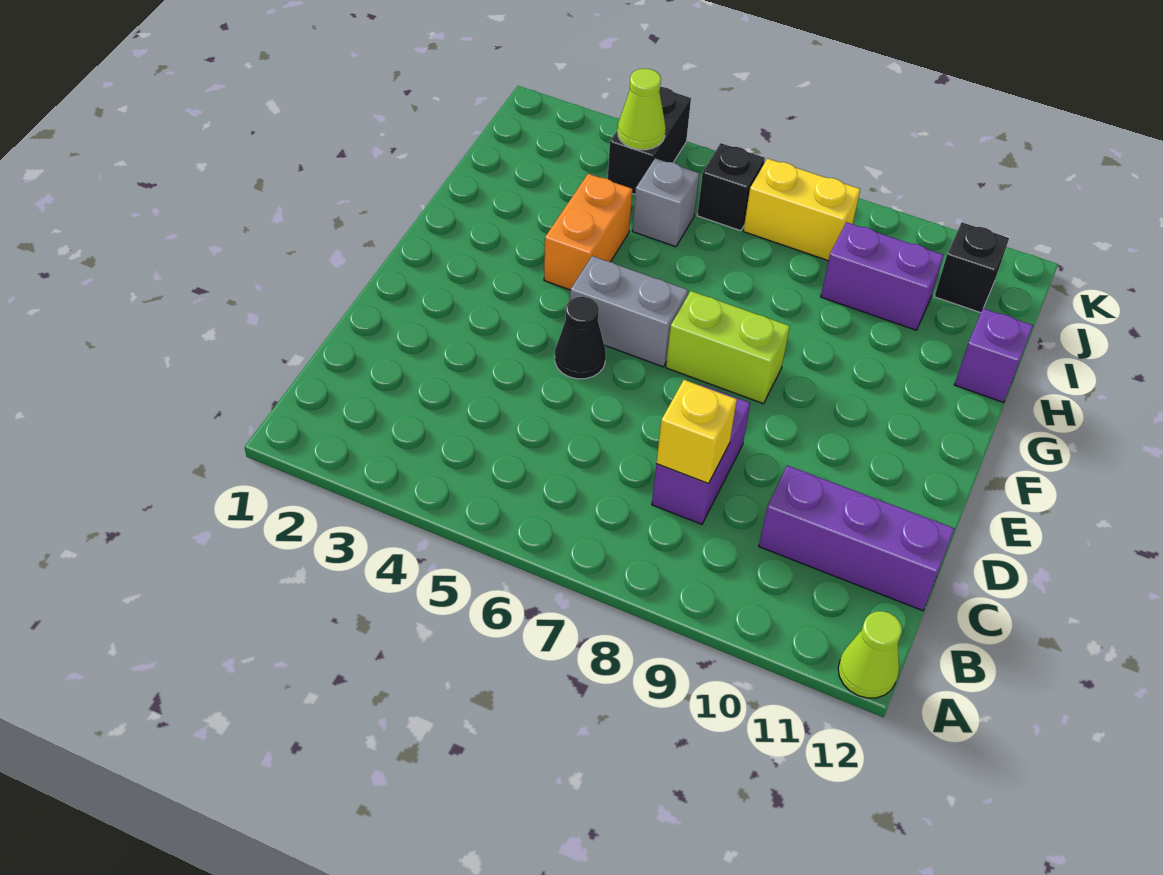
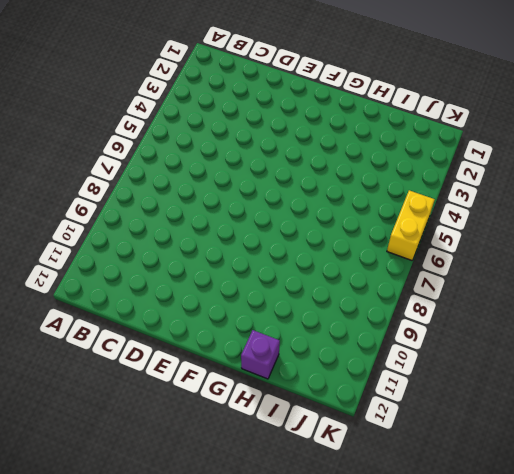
yellow brick K5:K6 level 1 -> yellow brick J7:J8 level 1
none -> lime cone A12 level 1
none -> purple brick C8:D8 level 1
none -> purple brick C10:C12 level 1

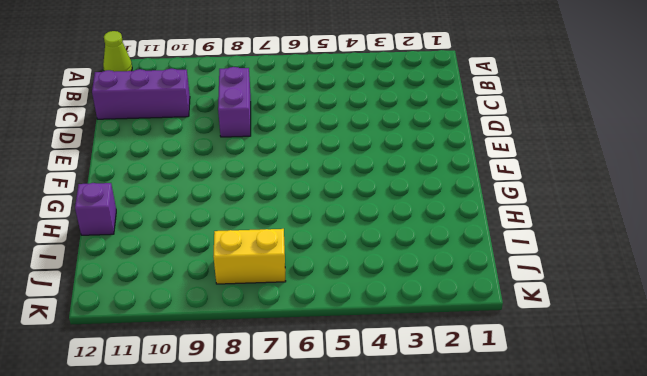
none -> black cone E5 level 1
none -> grey brick F5:F6 level 1
none -> lime brick F7:F8 level 1

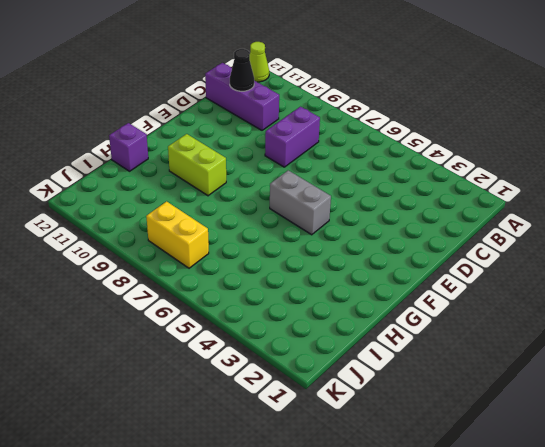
black cone C11 level 2 -> black cone E5 level 1
lime brick G9:G10 level 1 -> lime brick F7:F8 level 1
none -> orange brick G4:H4 level 1
none -> grey brick I5 level 1
none -> purple brick I9:I10 level 1

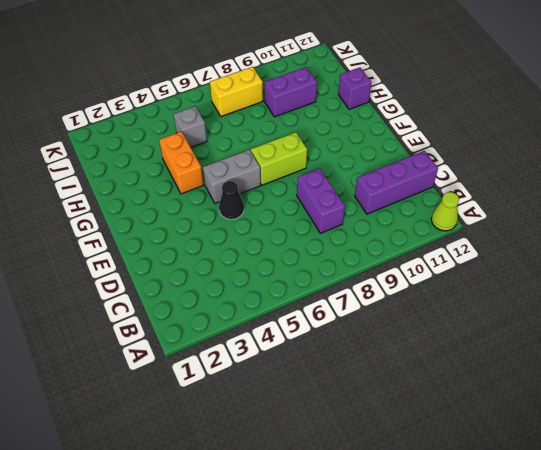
none -> black brick J4:K4 level 1
none -> black brick J6 level 1
none -> black brick J11 level 1

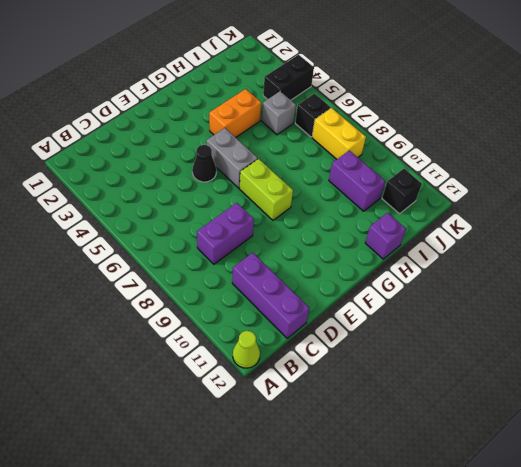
none -> yellow brick C8 level 2
none -> lime cone J4 level 2

